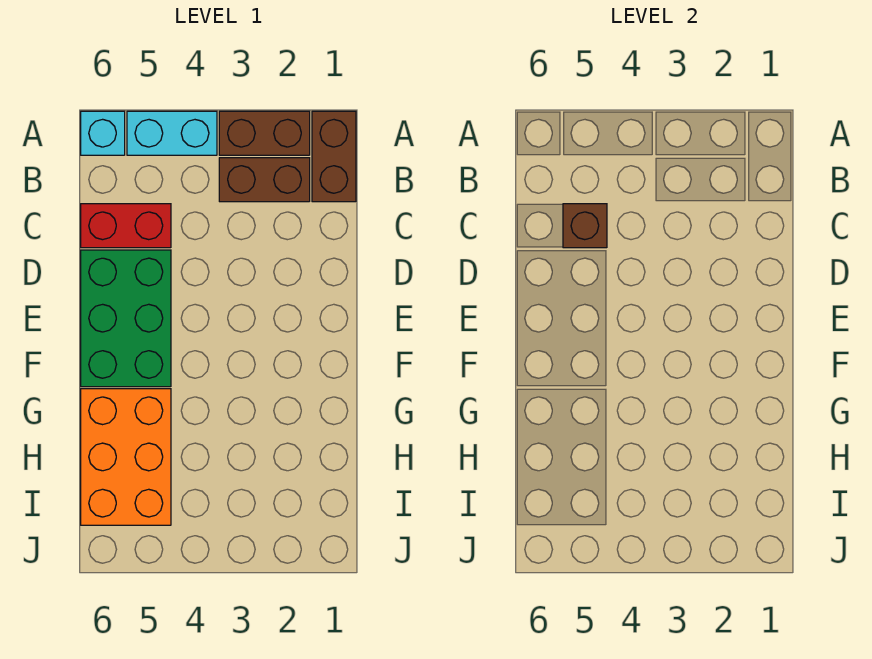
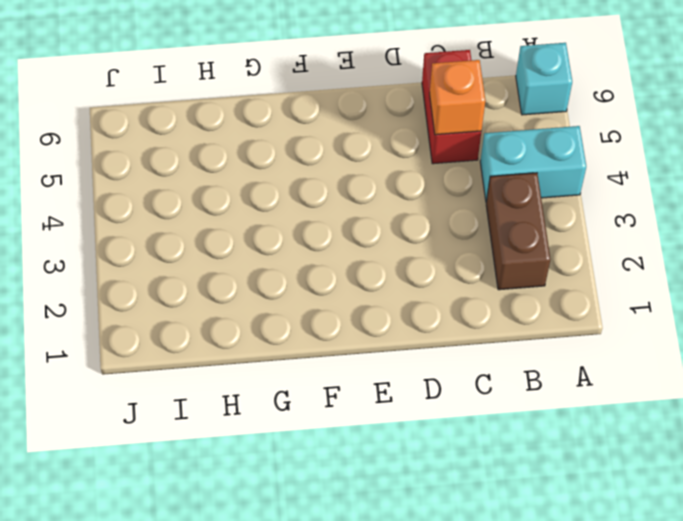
cyan brick A4:B4 level 1 -> cyan brick A4:A5 level 1
orange brick C5 level 2 -> brown brick C5 level 2
none -> brown brick A1:B1 level 1
none -> brown brick A2:A3 level 1

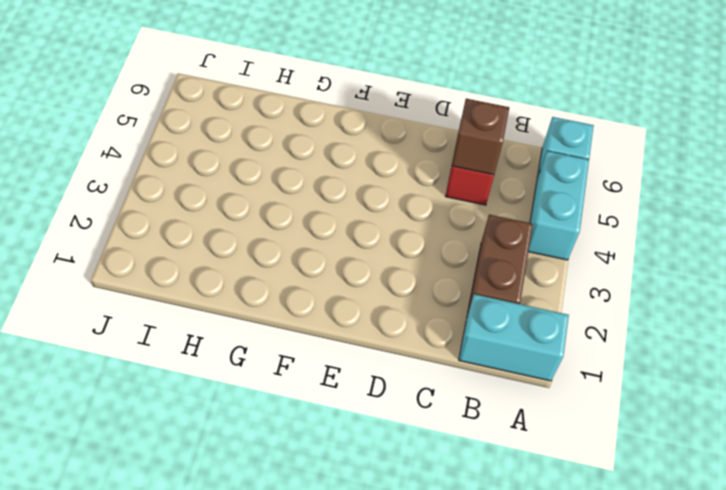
cyan brick A1:B1 level 1 -> brown brick A1:B1 level 1
none -> brown brick A2:A3 level 1
none -> green brick D5:F6 level 1

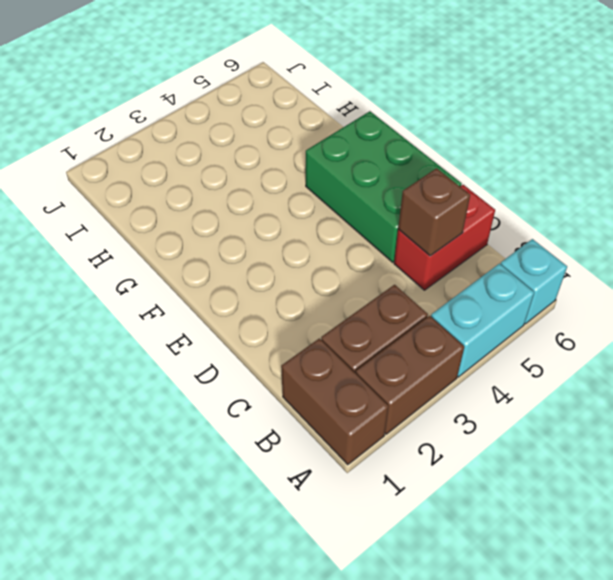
none -> orange brick G5:I6 level 1

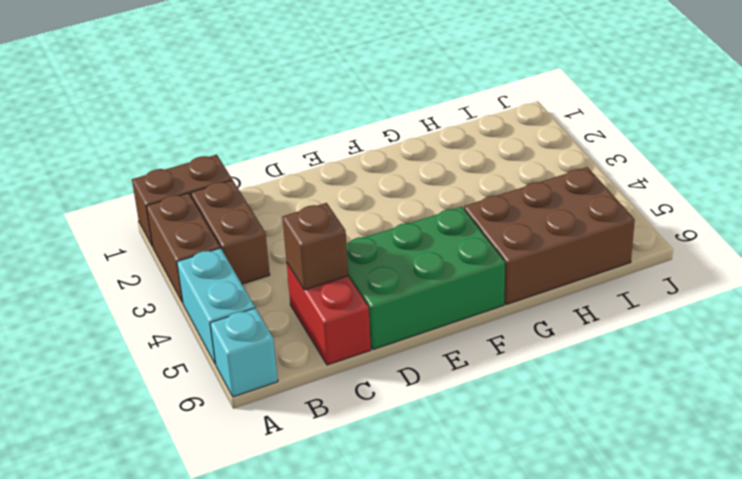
brown brick G5:I6 level 1 -> orange brick G5:I6 level 1

